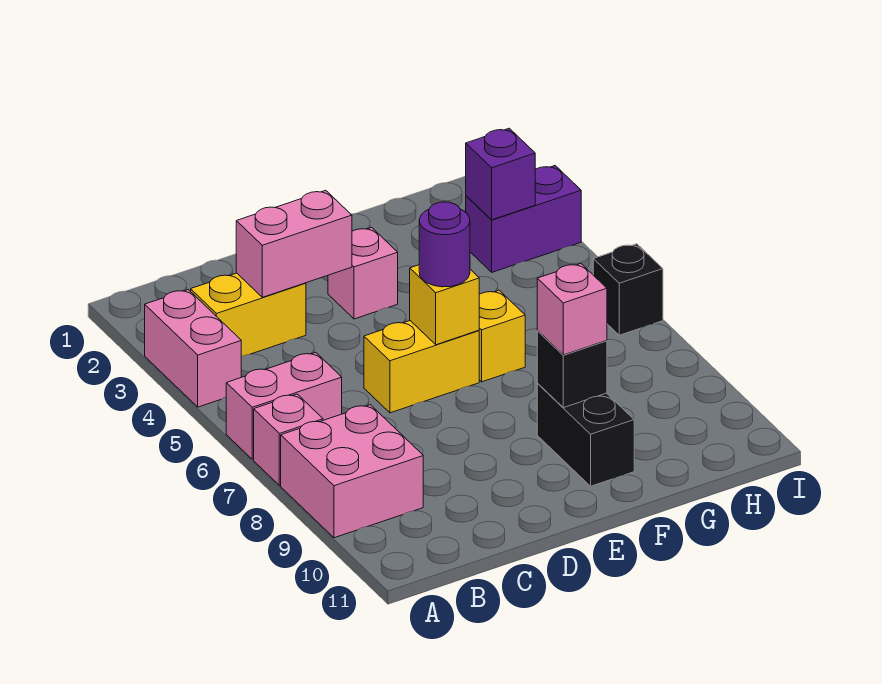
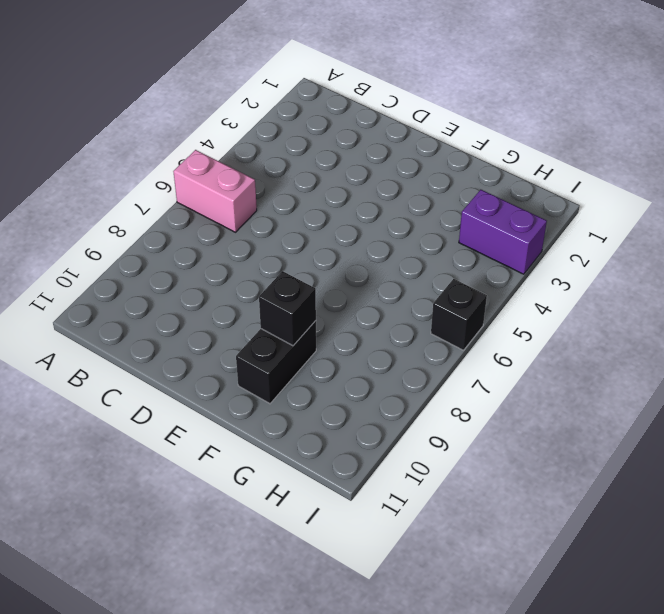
none -> pink brick A3:A4 level 1
none -> pink brick A7 level 1
none -> pink brick A8:B9 level 1

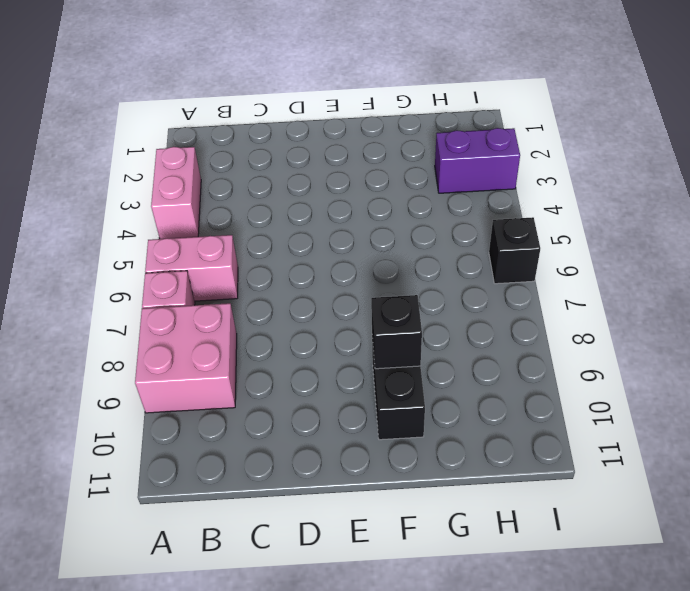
none -> yellow brick B3:C3 level 1
none -> yellow brick D6:E6 level 1
none -> pink brick E3 level 1

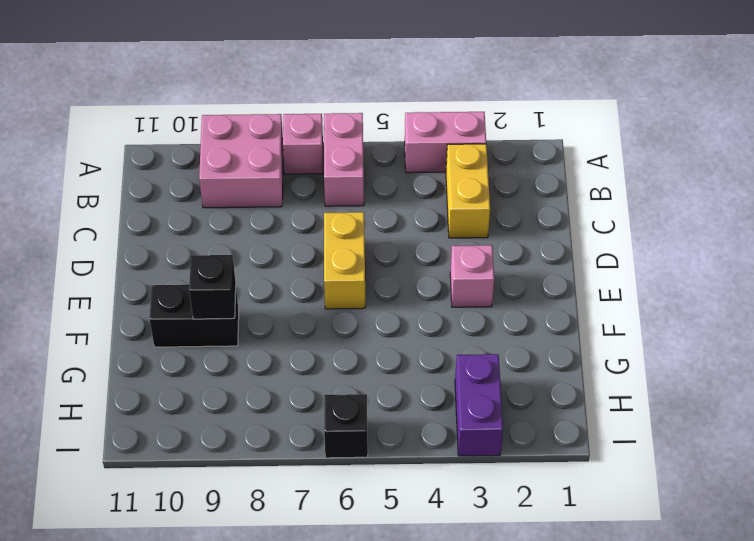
none -> yellow brick F6 level 1
none -> pink brick C3:D3 level 2
none -> yellow brick E6 level 2

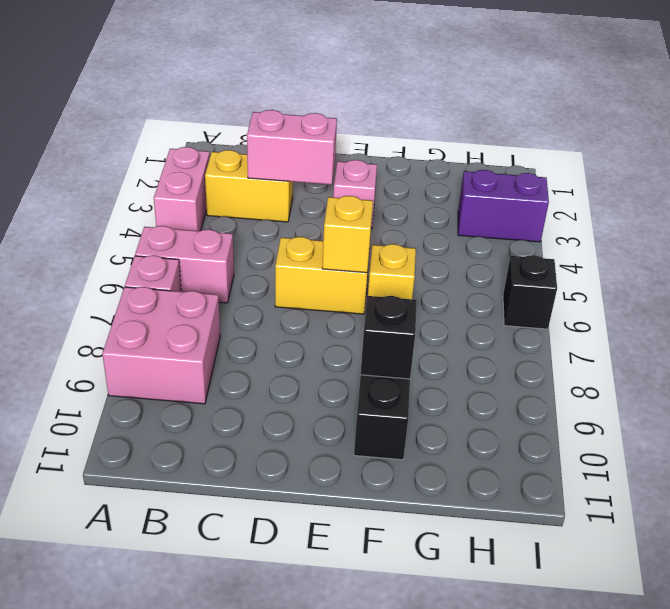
none -> purple brick H3 level 2
none -> purple round brick E6 level 3
none -> pink brick F9 level 3

